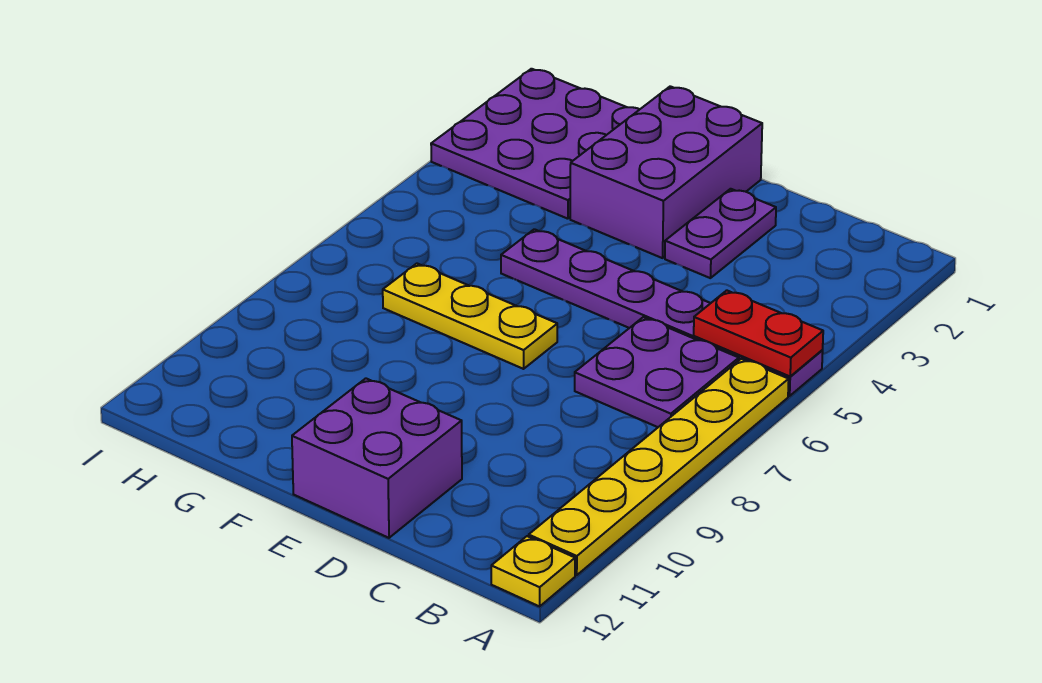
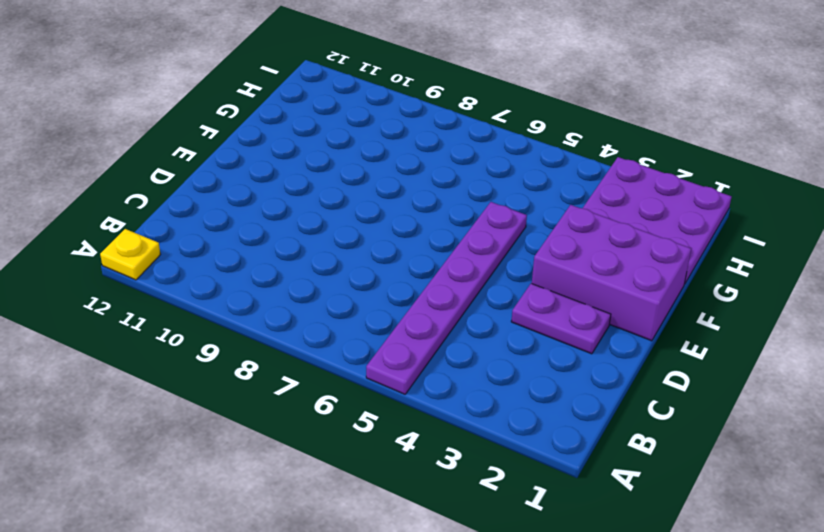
none -> yellow plate A6:A11 level 1
none -> purple plate B6:C7 level 1

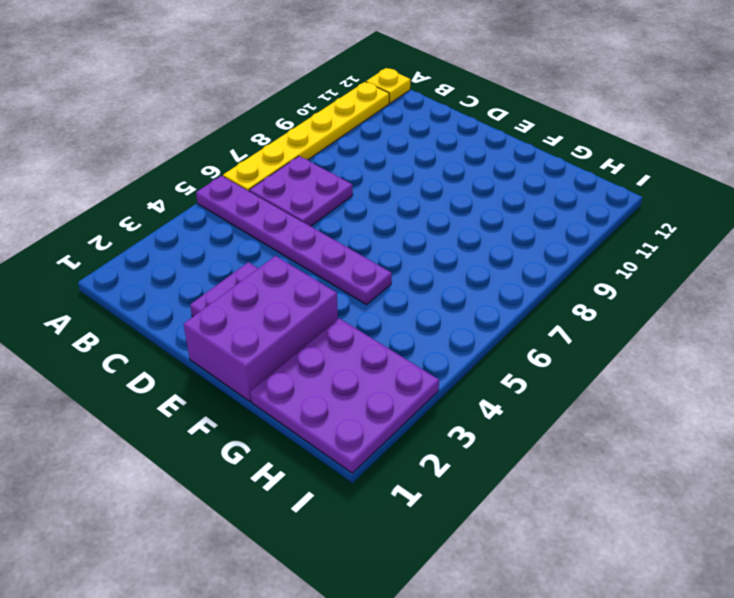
none -> purple brick D11:E12 level 1
none -> yellow plate E7:G7 level 1

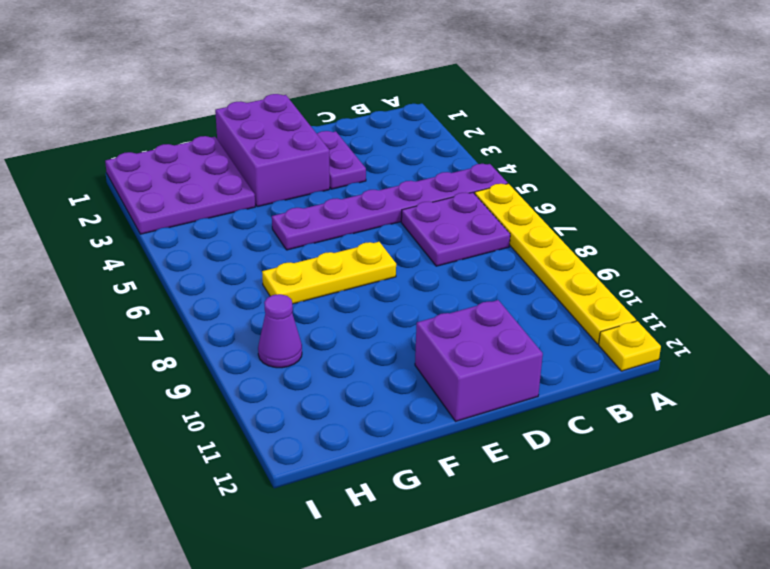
purple cone H9 level 1 -> none
none -> red plate A5:B5 level 2

